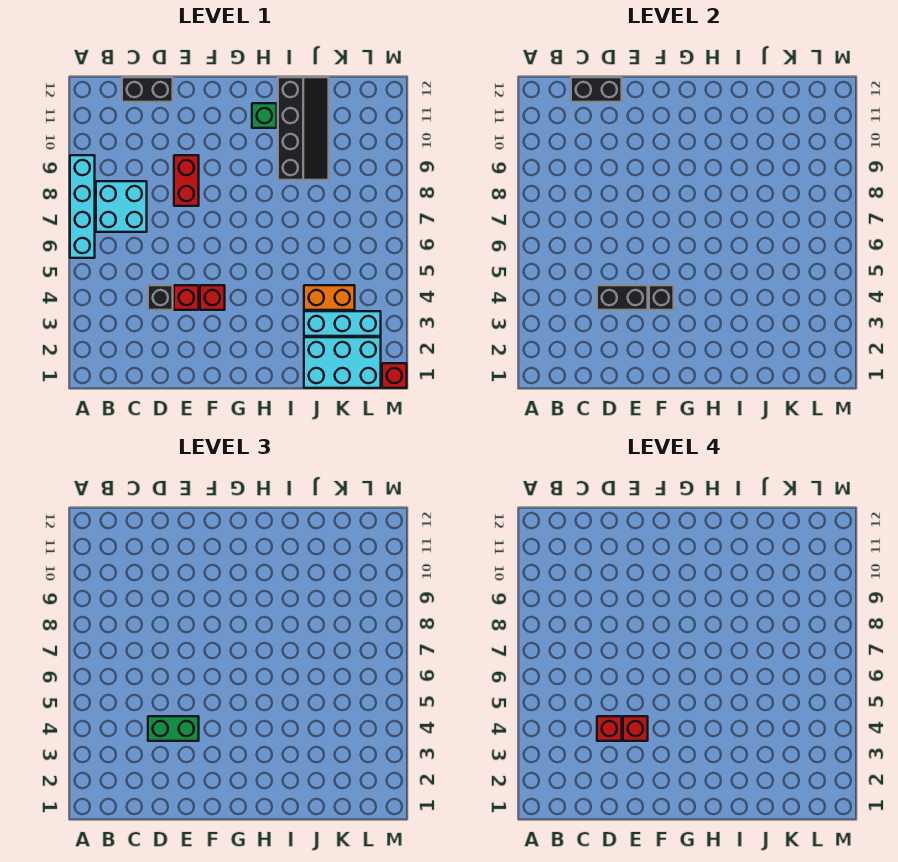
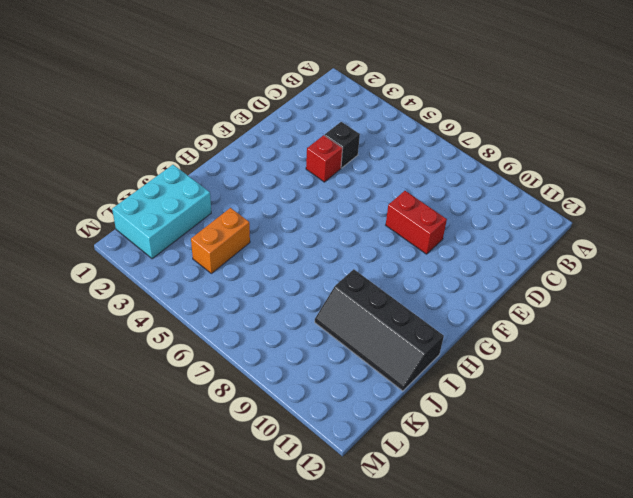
none -> cyan brick A6:A9 level 1
none -> cyan brick B7:C8 level 1
none -> black brick C12:D12 level 1

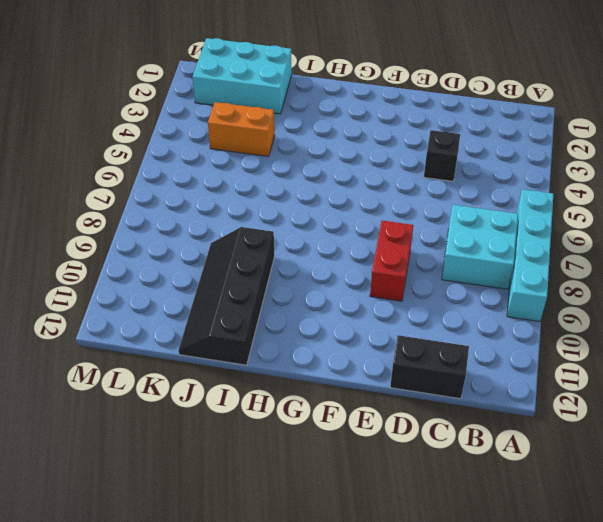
none -> red brick E4 level 1
none -> red brick F4 level 1
none -> green brick H11 level 1

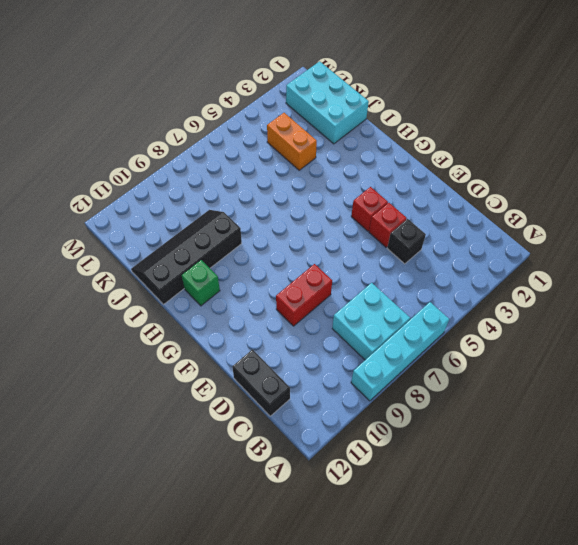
none -> cyan brick J3:L3 level 1
none -> red brick M1 level 1
none -> black brick C12:D12 level 2

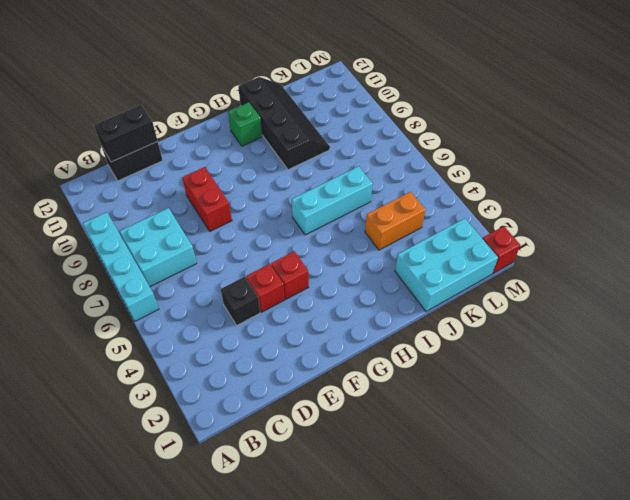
cyan brick H6:J6 level 1 -> cyan brick J3:L3 level 1
none -> black brick D4:E4 level 2
none -> black brick F4 level 2
none -> green brick D4:E4 level 3

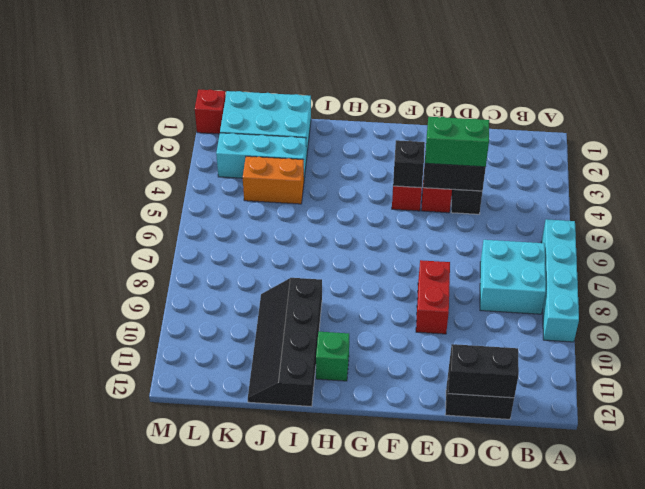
none -> red brick D4 level 4
none -> red brick E4 level 4

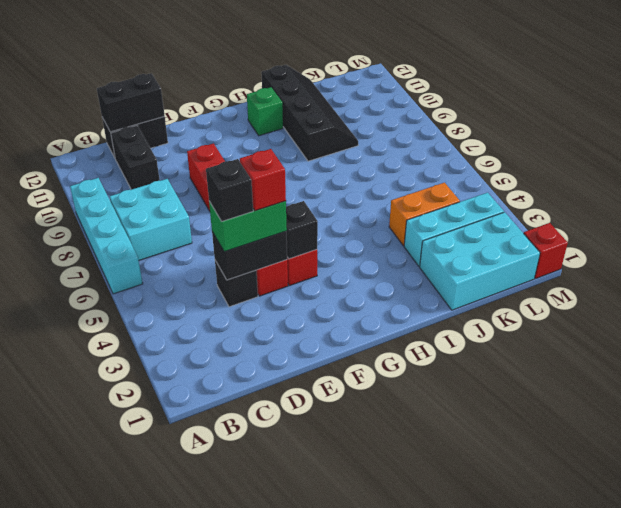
black brick C10:C11 level 1 -> none
black brick D4 level 4 -> red brick D4 level 4

